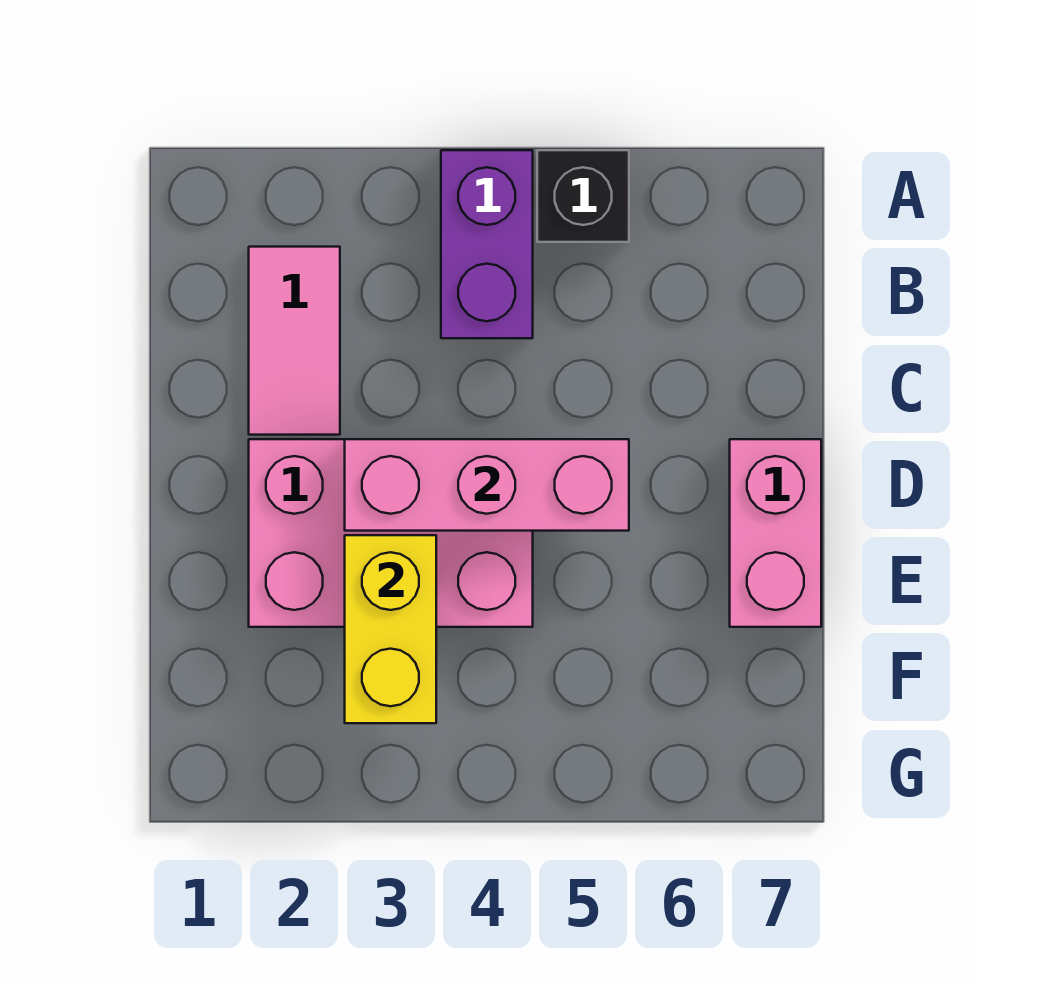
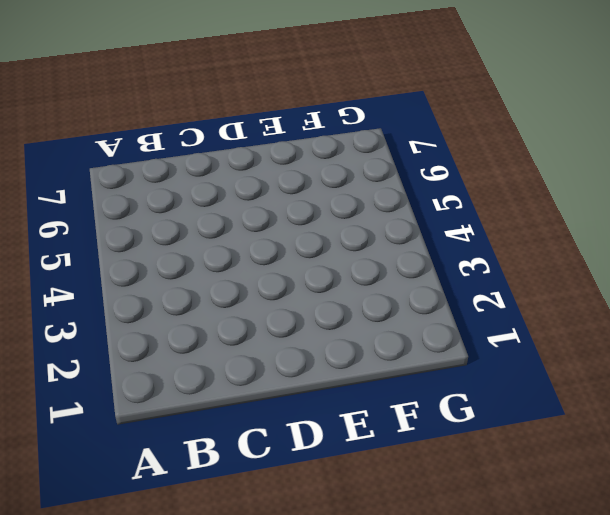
none -> purple brick A4:B4 level 1
none -> black brick A5 level 1

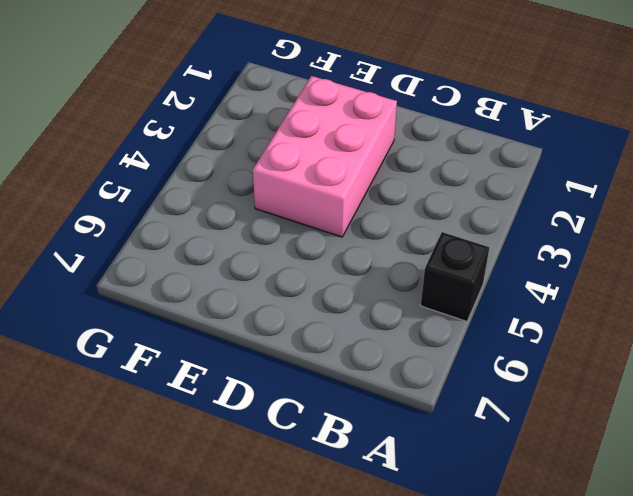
none -> purple brick A4:B4 level 1
none -> pink tile B2:C2 level 1

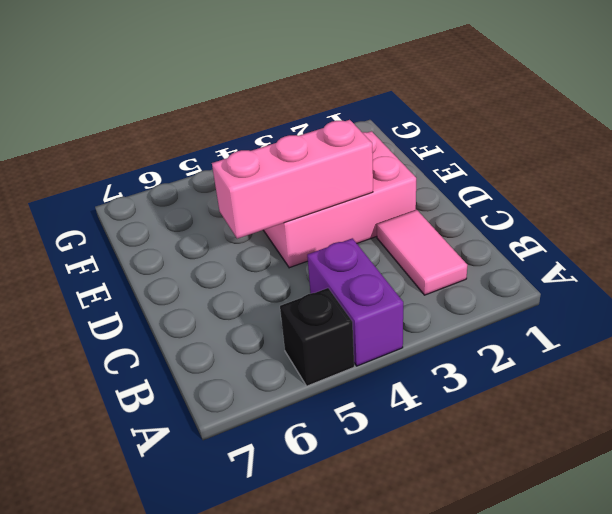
none -> pink brick D7:E7 level 1
none -> yellow brick E3:F3 level 2

